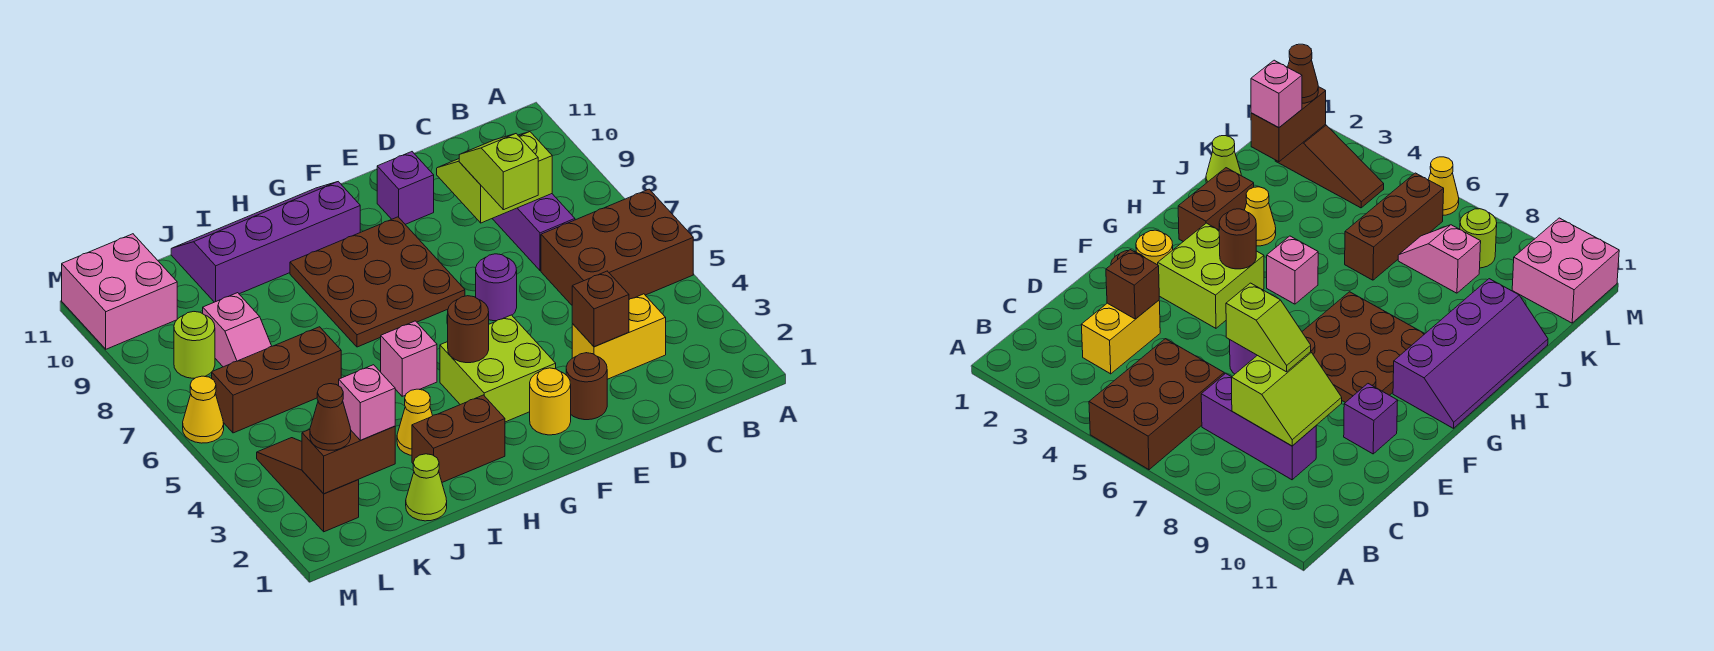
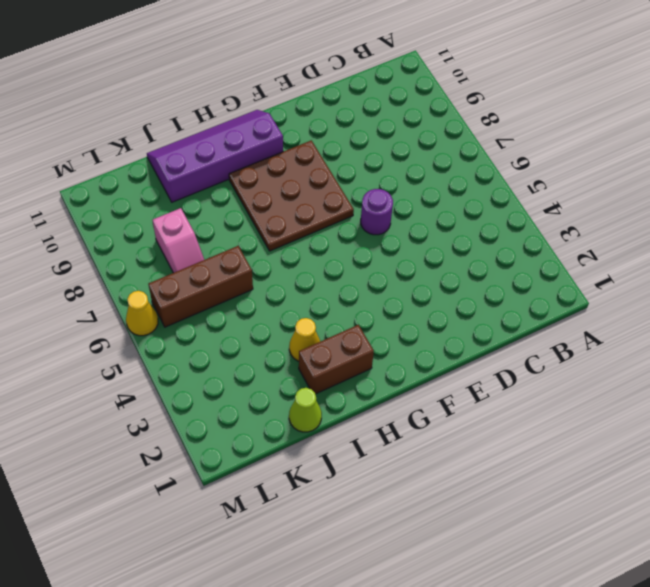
none -> brown brick A5:C6 level 1
none -> yellow brick C3:D3 level 1
none -> purple brick C7:C9 level 1

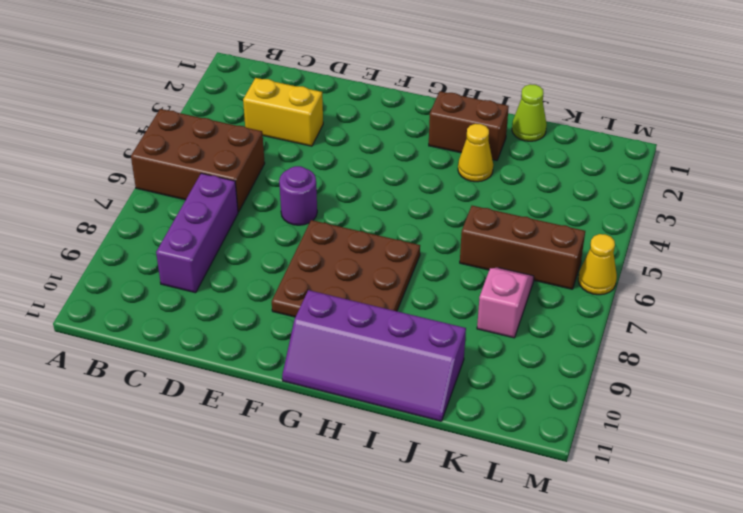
none -> brown round brick E2 level 1
none -> purple brick E10 level 1
none -> yellow round brick F2 level 1

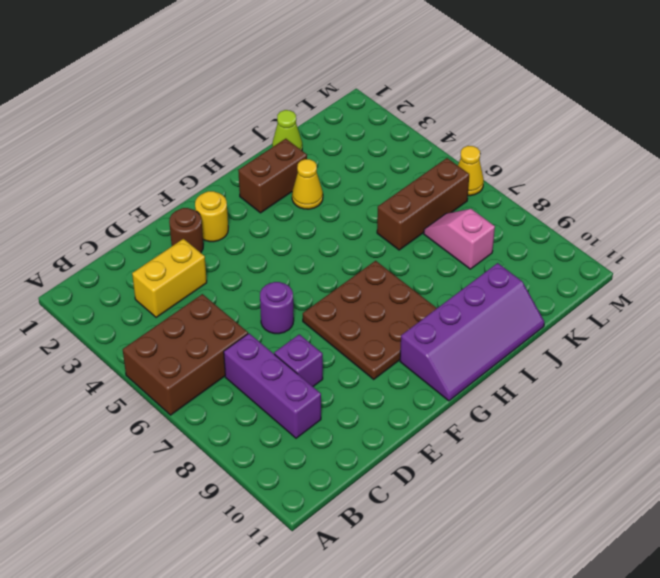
purple brick D8 level 1 -> purple brick E10 level 1
none -> lime brick F3:G4 level 1
none -> pink brick H5 level 1
none -> brown slope L2:L4 level 1 top 2

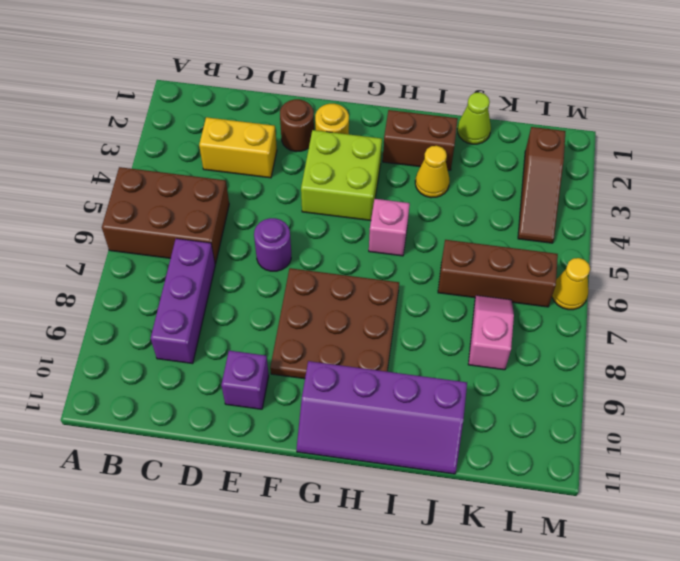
none -> lime round brick L8 level 1
none -> pink brick L10:M11 level 1
none -> lime slope C8:D9 level 2 top 8

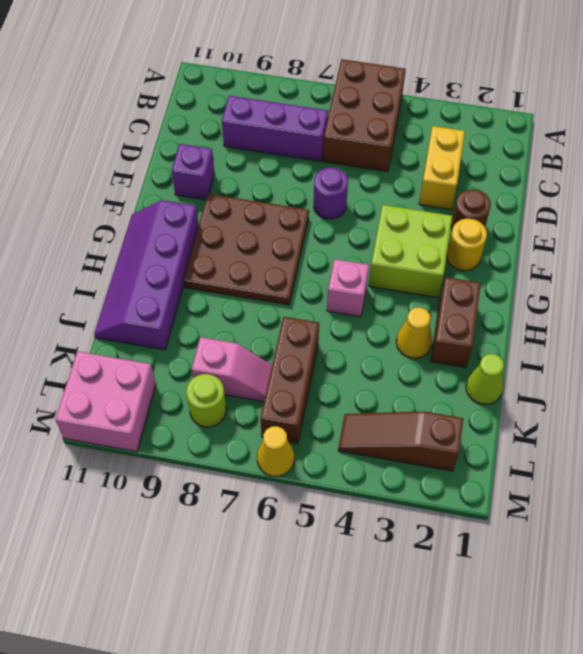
none -> lime slope C8:D9 level 2 top 8
none -> brown brick D3 level 2
none -> brown round brick G4 level 2

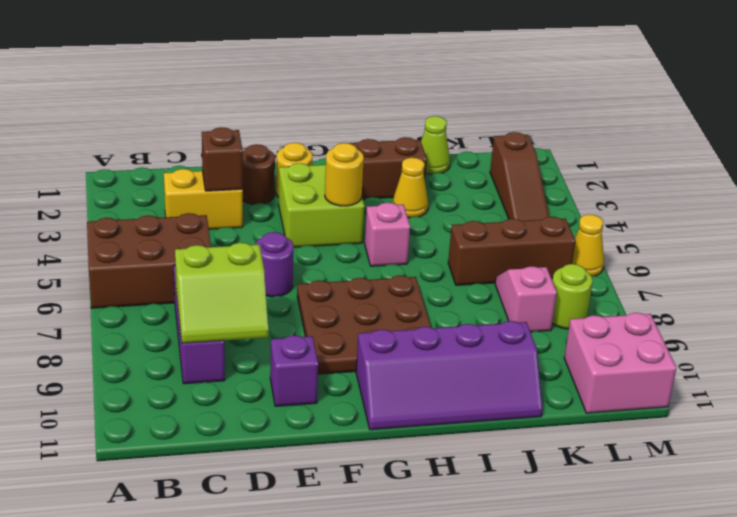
yellow round brick G4 level 2 -> brown round brick G4 level 2
none -> brown brick K2:L2 level 2
none -> lime slope D7:D8 level 3 top 7
none -> pink brick K2 level 3

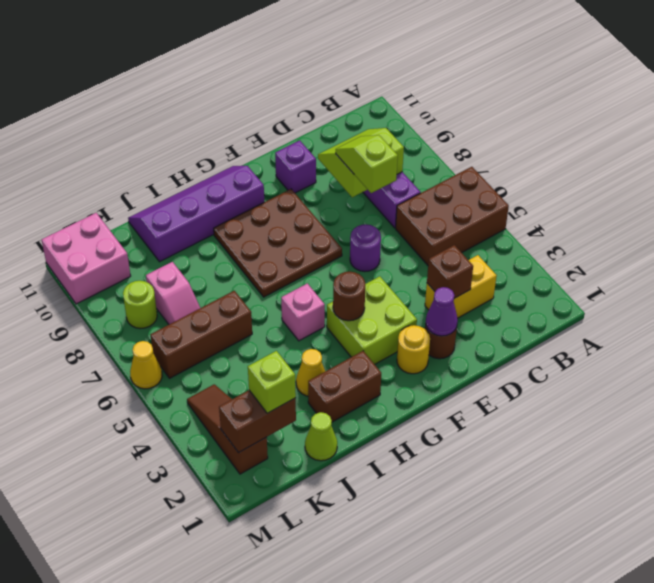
purple cone E2 level 2 -> none
lime brick K2 level 3 -> pink brick K2 level 3
none -> brown cone L2 level 3

